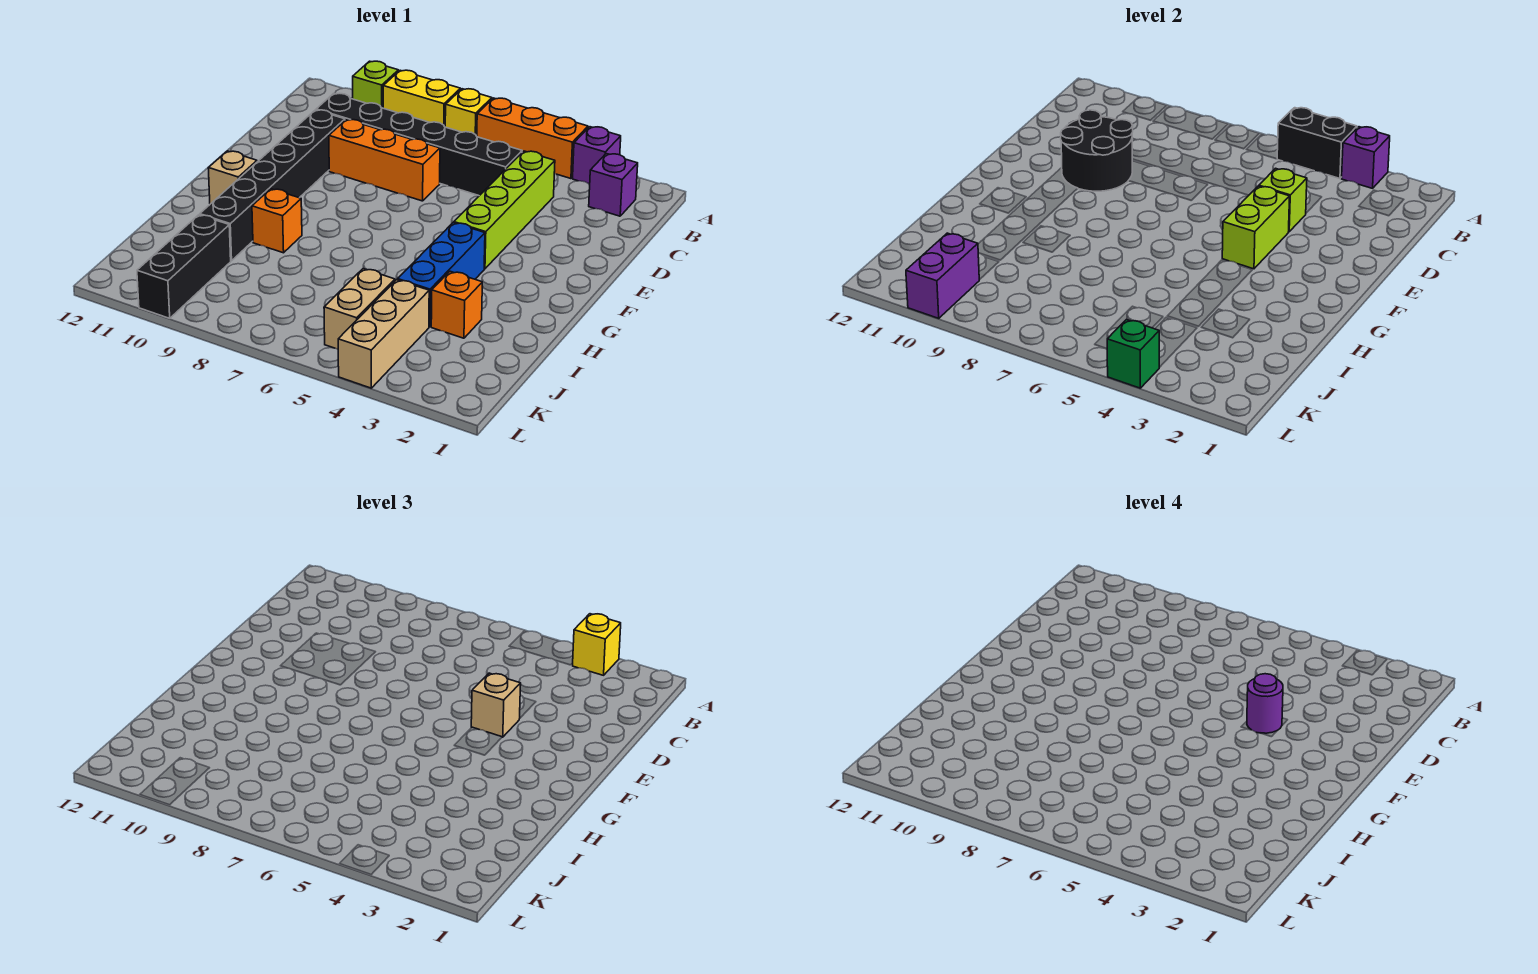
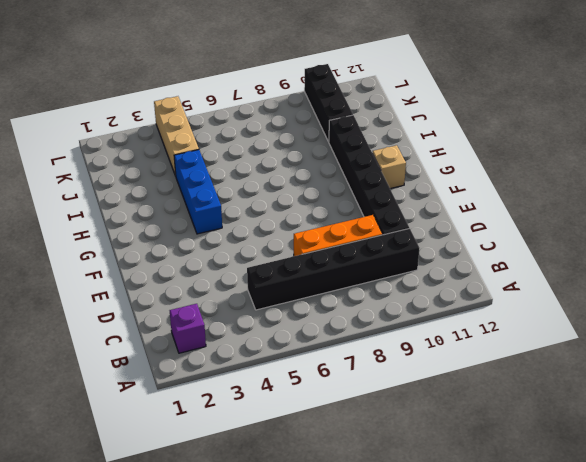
none -> purple brick A3 level 1
none -> orange brick A4:A6 level 1
none -> yellow brick A7 level 1

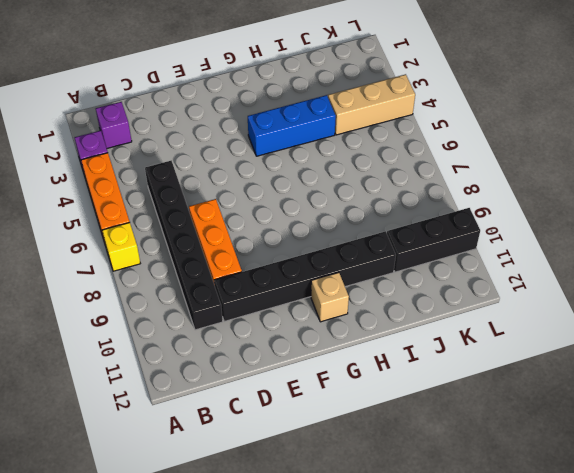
none -> yellow brick A8:A9 level 1
none -> lime brick A10 level 1
none -> lime brick C4:F4 level 1

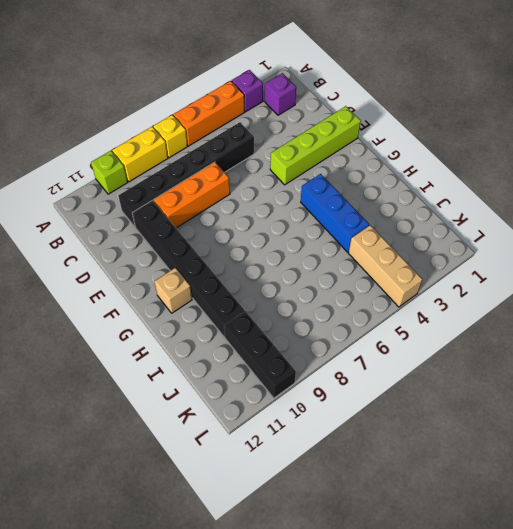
lime brick E1:E4 level 1 -> lime brick C4:F4 level 1
none -> orange brick H9 level 1
none -> orange brick I3 level 1
none -> tan brick J5:K5 level 1

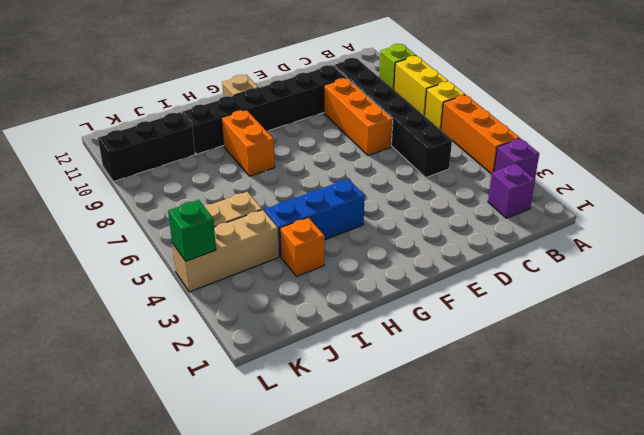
orange brick H8:H9 level 1 -> orange brick H9 level 1
none -> lime brick C4:F4 level 1
none -> purple brick A3 level 2
none -> black brick A4:A5 level 2

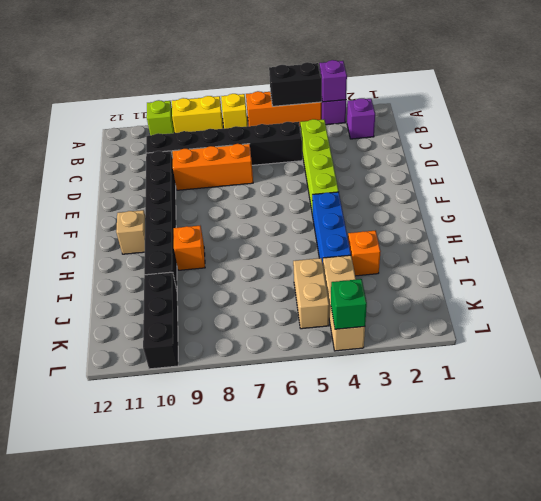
none -> lime brick D4 level 2
none -> black round brick D9:E10 level 2
none -> lime brick E4:F4 level 2

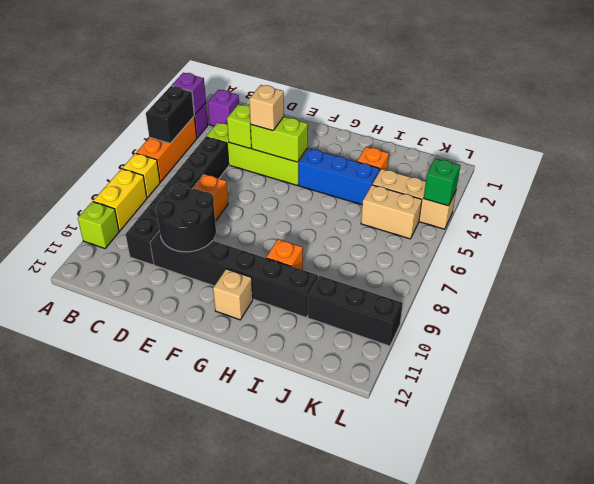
none -> purple brick K10:L10 level 2
none -> yellow brick A3 level 3
none -> purple round brick E4 level 4

